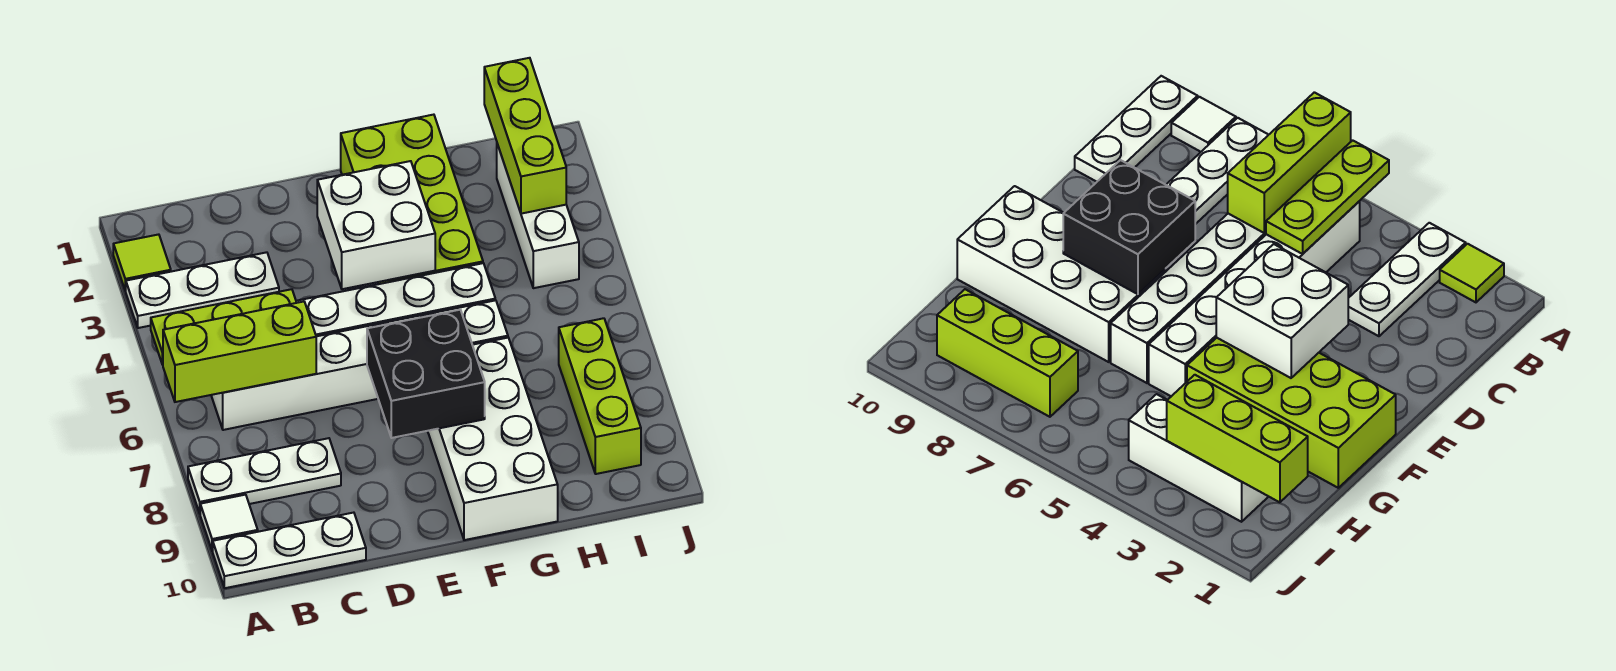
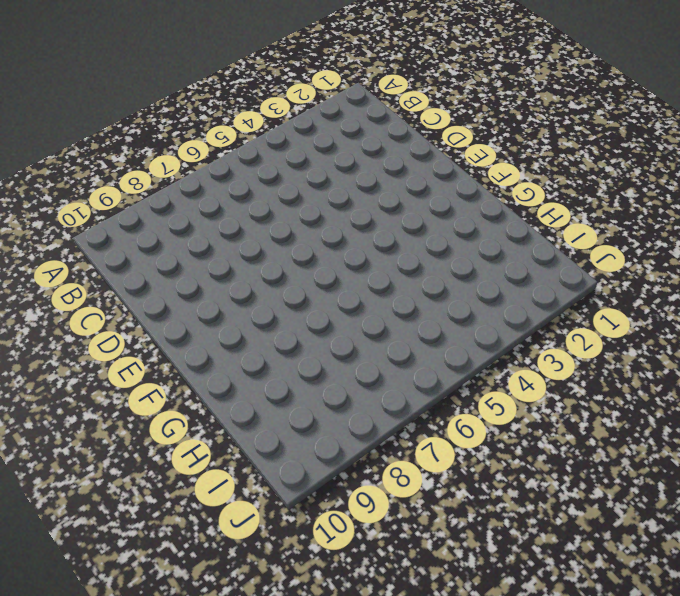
none -> lime tile A2 level 1
none -> white plate A3:C3 level 1
none -> white plate A8:C8 level 1

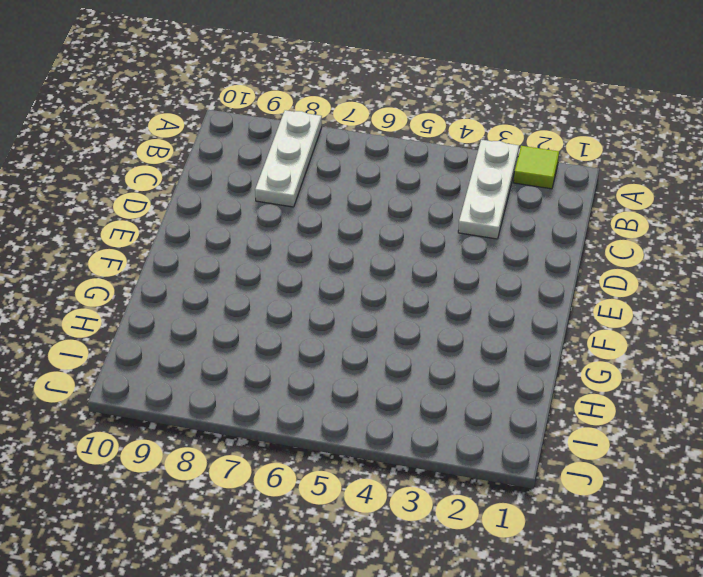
none -> white tile A9 level 1
none -> white plate A10:C10 level 1
none -> white brick B5:G5 level 1

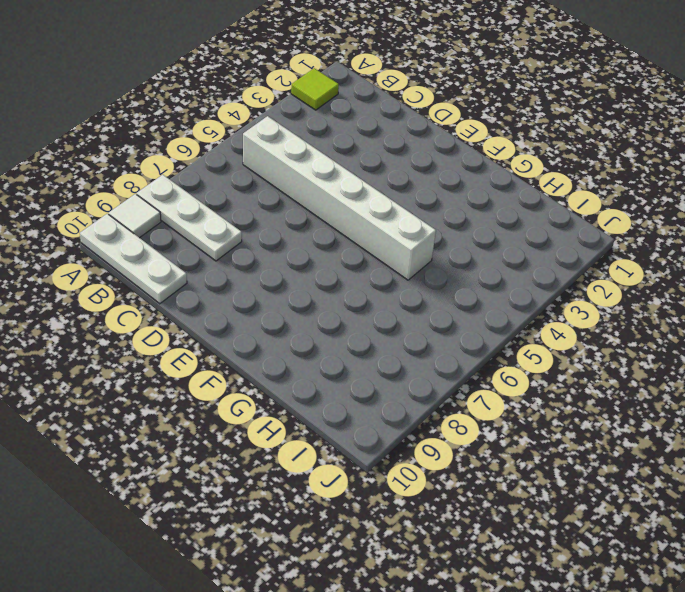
none -> white plate A3:C3 level 1
none -> white brick B6:G6 level 1
none -> lime brick F1:G4 level 1

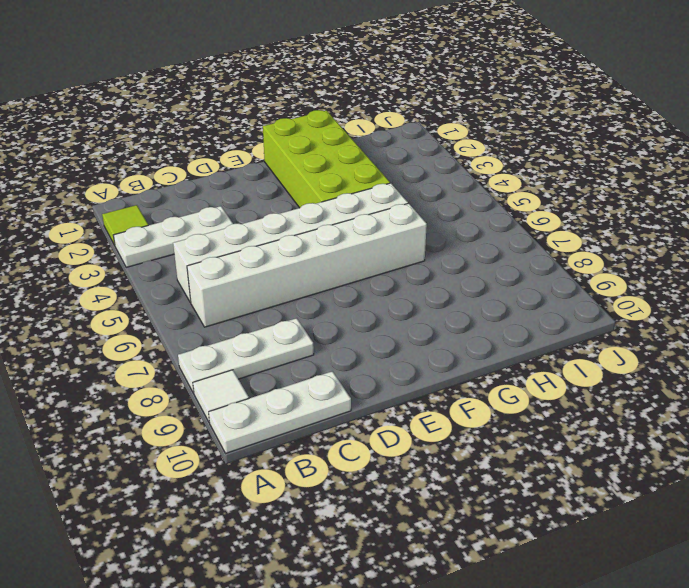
none -> white brick F7:G10 level 1
none -> white brick I2:I4 level 1
none -> lime brick I7:I9 level 1

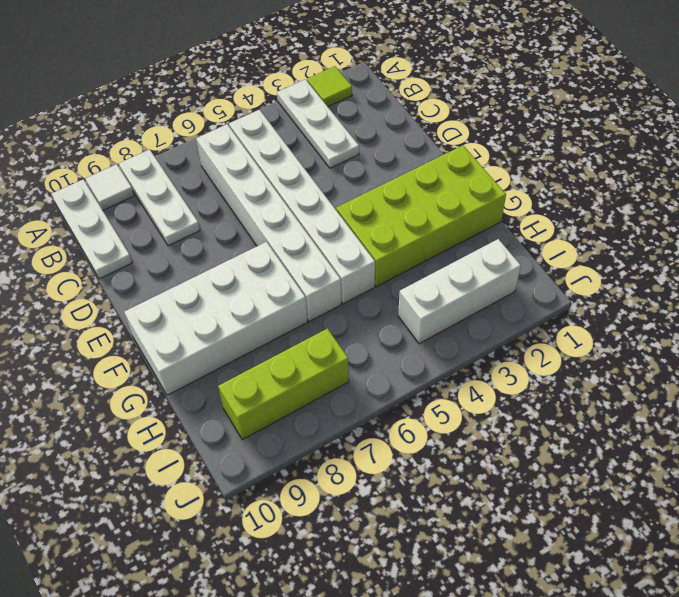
none -> lime plate A5:C5 level 2
none -> lime brick A6:C6 level 2
none -> white brick E3:F4 level 2

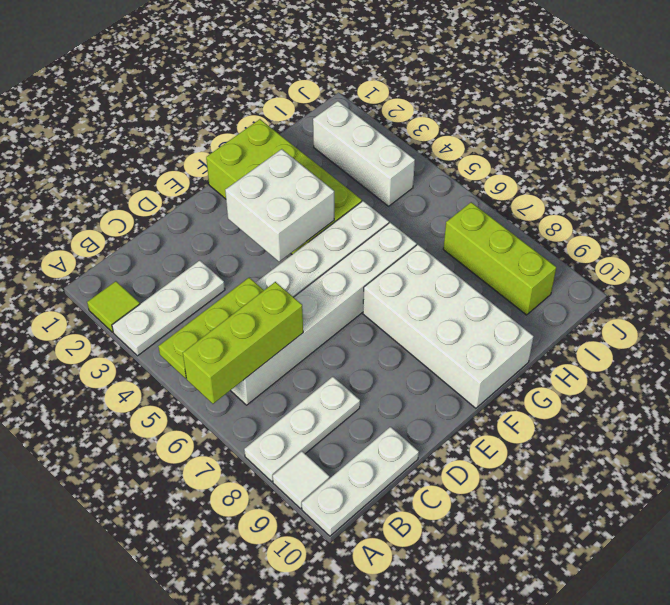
none -> black brick E7:F8 level 2
none -> lime brick I1:I3 level 2

